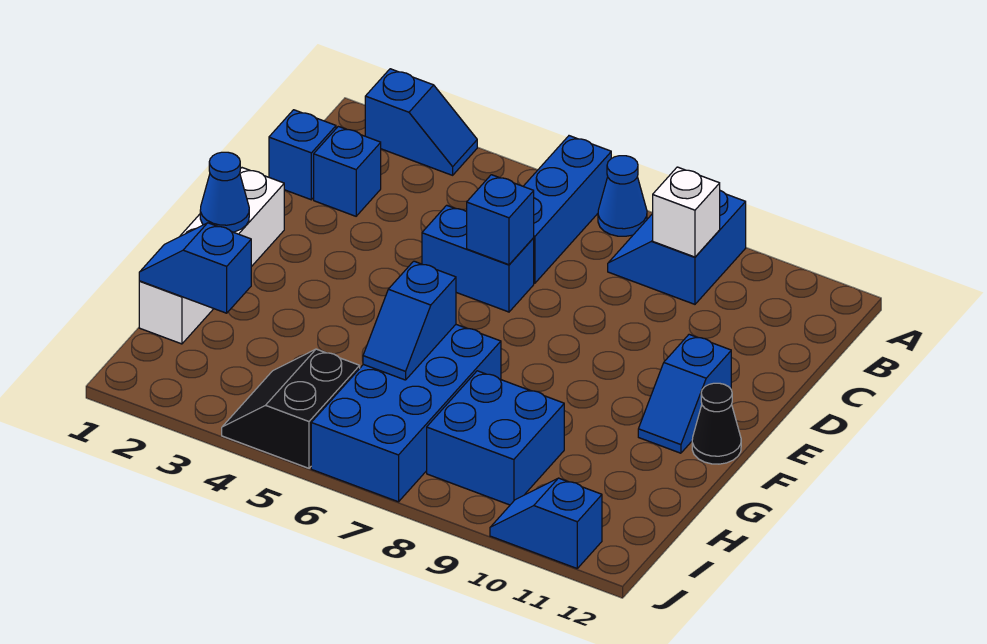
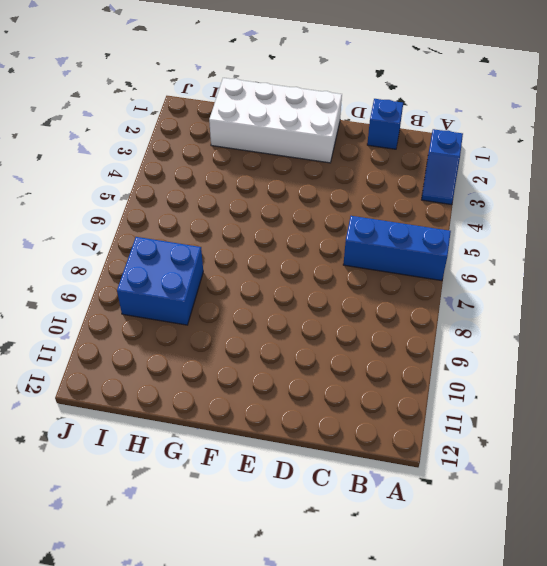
white brick E1:H2 level 1 -> white brick E1:H1 level 1
none -> blue cone A7 level 1
none -> blue slope A8:B9 level 1 top 9
none -> blue brick C2 level 1

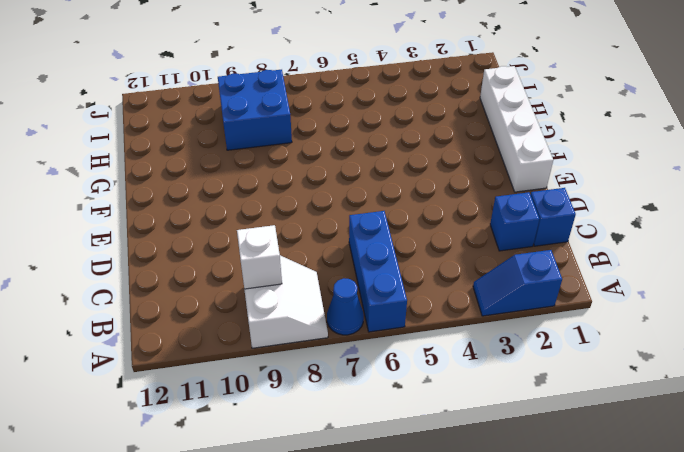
white slope A8:B9 level 1 top 9 -> blue slope A8:B9 level 1 top 9
none -> blue brick D5:D6 level 1
none -> blue slope E11:F11 level 1 top E
none -> black cone F12 level 1

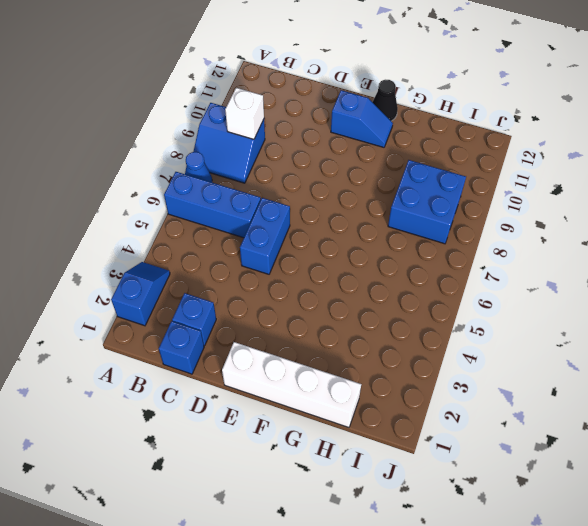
none -> blue brick G6:J7 level 1
none -> black slope I4:J5 level 1 top 5
none -> blue slope J10:J11 level 1 top 11

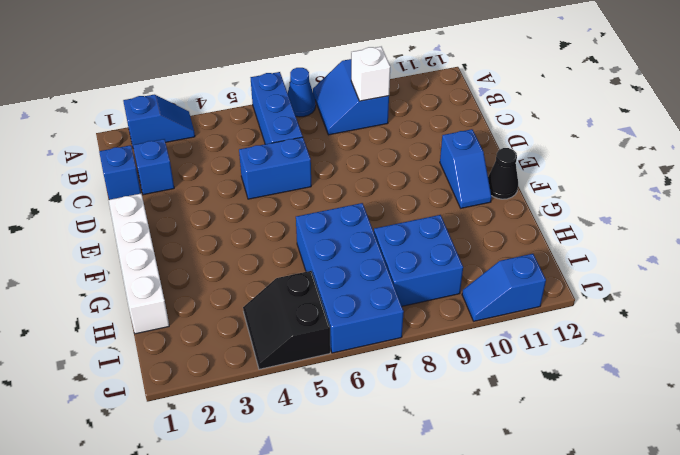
none -> blue brick D6 level 2
none -> blue cone F1 level 2
none -> blue slope G6:H6 level 2 top G

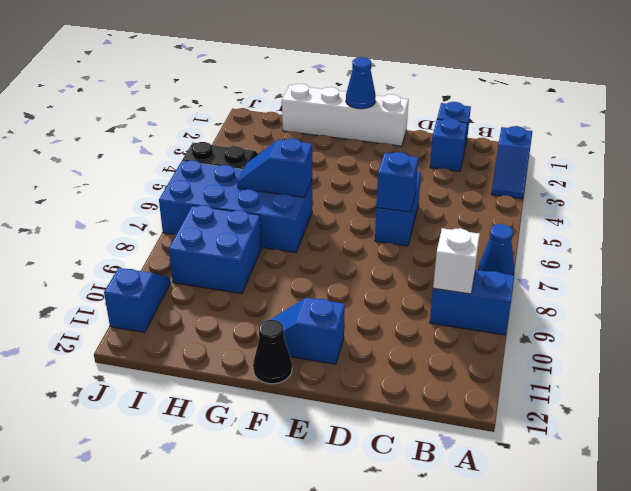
none -> blue brick A6:C6 level 1
none -> blue slope H1:H2 level 2 top 2

